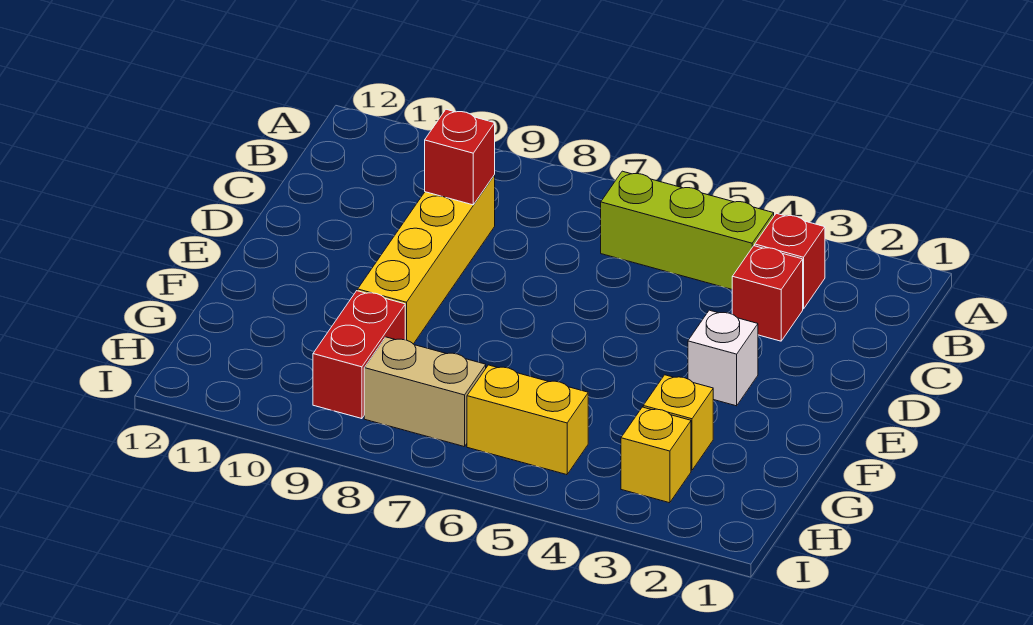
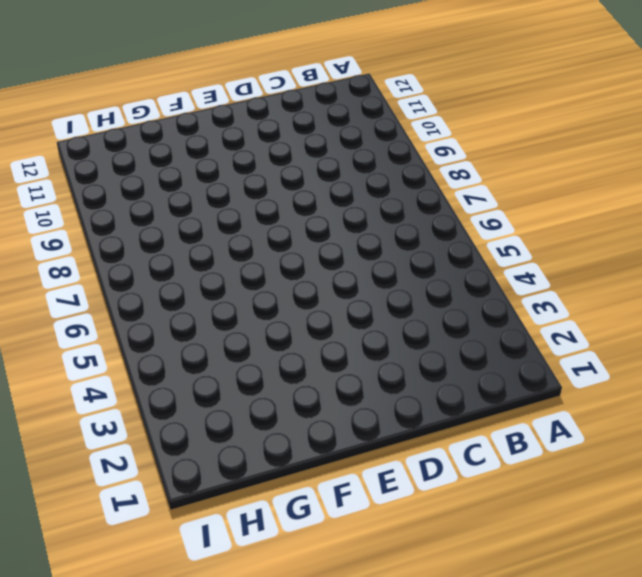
none -> red brick B3 level 1
none -> lime brick B4:B6 level 1

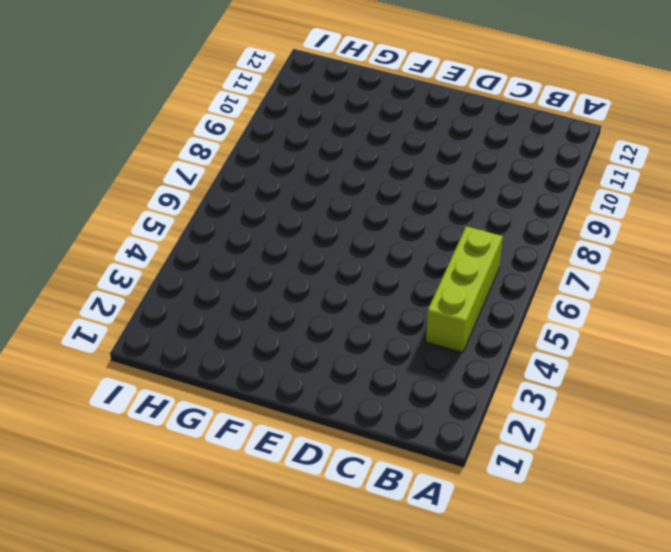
none -> red brick B3 level 1
none -> red brick C3 level 1

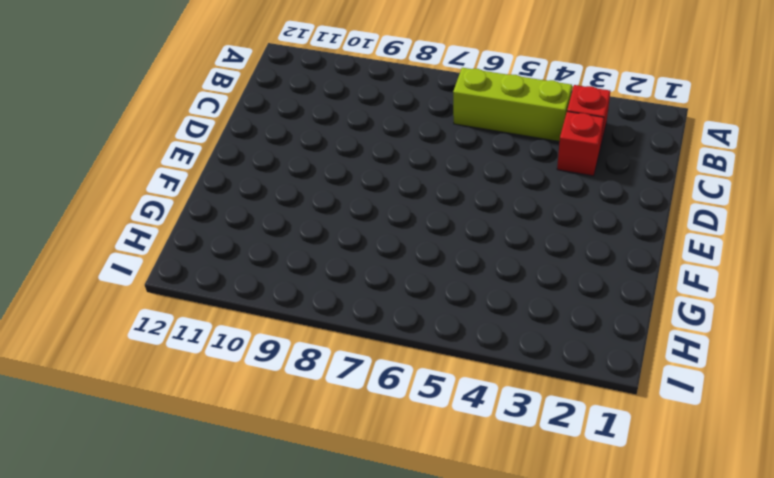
none -> yellow brick C9:F9 level 1
none -> white brick E3 level 1

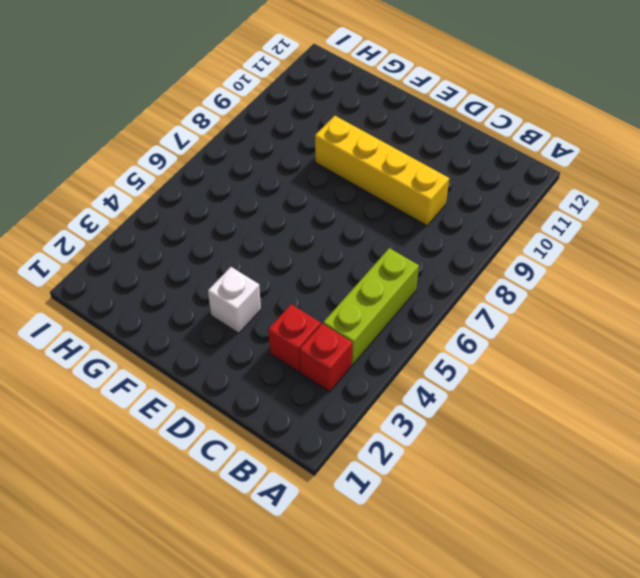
none -> yellow brick G3 level 1
none -> red brick G9:H9 level 1

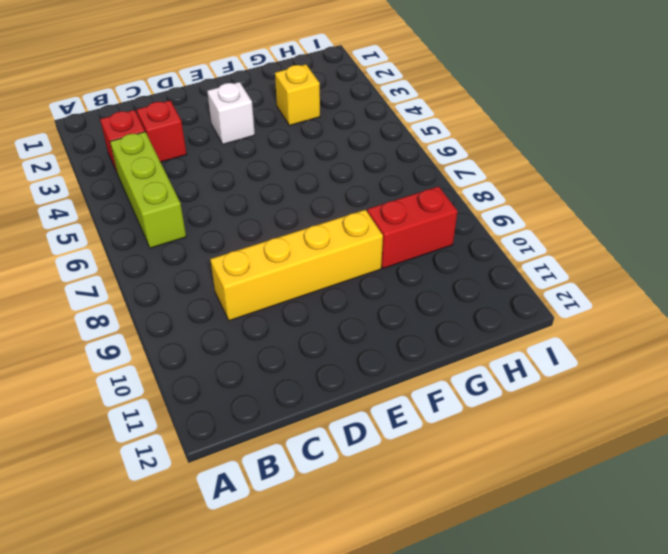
none -> yellow brick H3 level 1
none -> yellow brick H5:H6 level 1

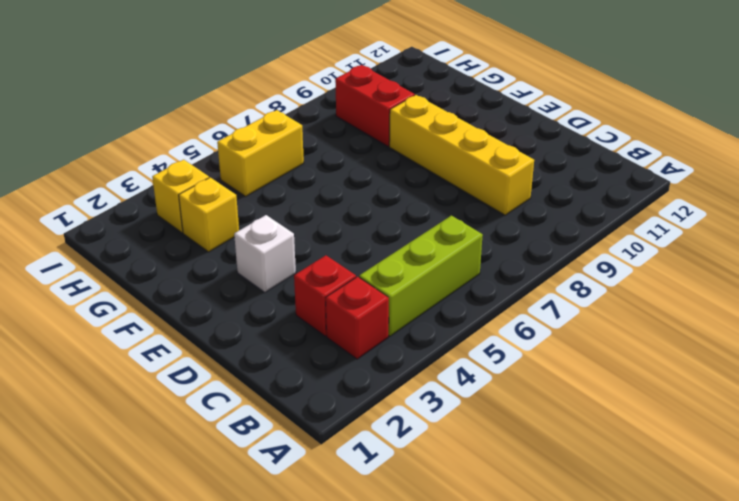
none -> tan brick H7:H8 level 1
none -> red brick C9 level 2

